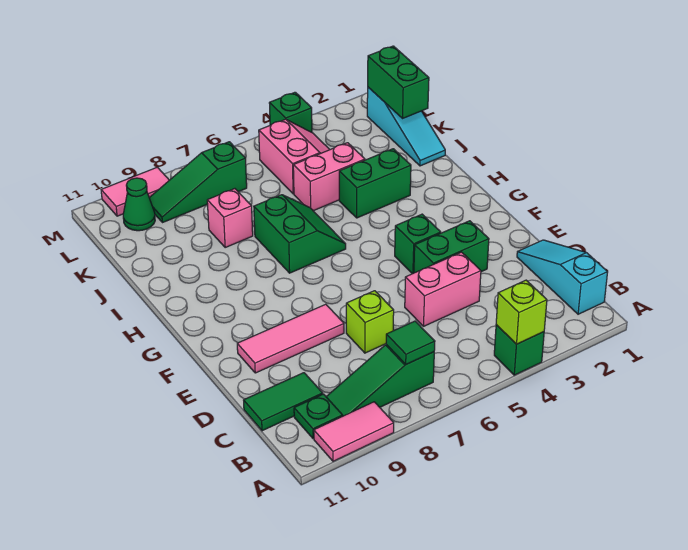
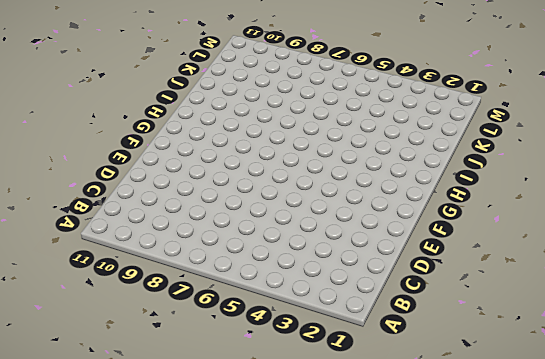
none -> green brick A4 level 1
none -> pink tile A9:A10 level 1
none -> cyan slope B1:D1 level 1 top B

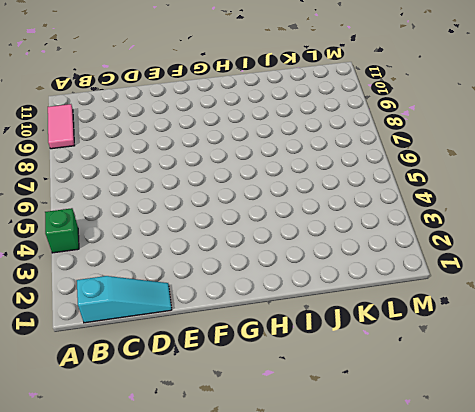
none -> green slope B7:B9 level 1 top 7
none -> green plate B10 level 1
none -> green tile C10:C11 level 1

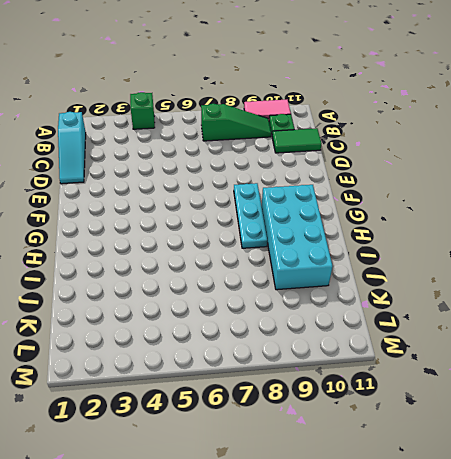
cyan plate F8:H8 level 1 -> none
cyan brick G9:J10 level 1 -> none
none -> pink brick D4:D5 level 1
none -> lime brick D7 level 1
none -> green brick E3:E4 level 1

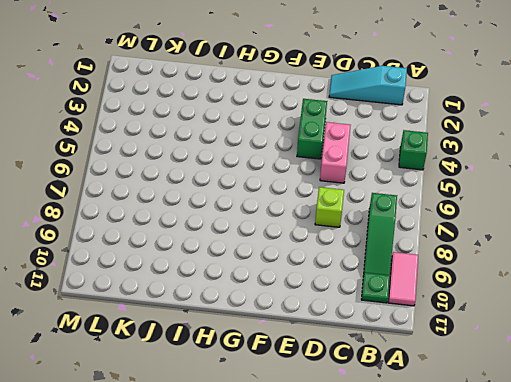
none -> green tile C10:C11 level 1
none -> pink tile E8:E10 level 1
none -> green brick F4 level 1

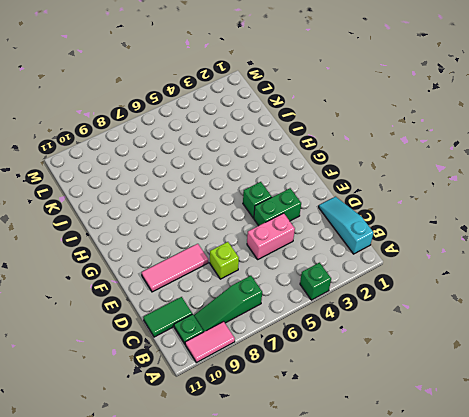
none -> green slope H6:I7 level 1 top 7
none -> green brick I3:I4 level 1
none -> cyan slope J1:L1 level 1 top L

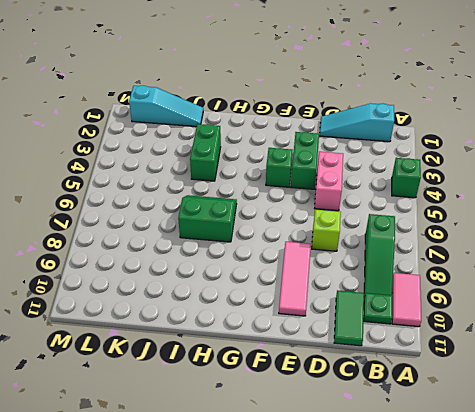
none -> pink brick J4:J5 level 1
none -> pink brick J8 level 1
none -> pink slope K4:L5 level 1 top 5

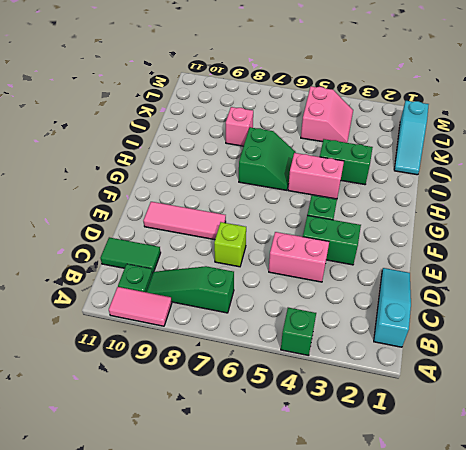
pink brick H4:H5 level 1 -> pink brick J4:J5 level 1
none -> green slope L7:L9 level 1 top 7
none -> green cone L10 level 1
none -> green brick M4 level 1

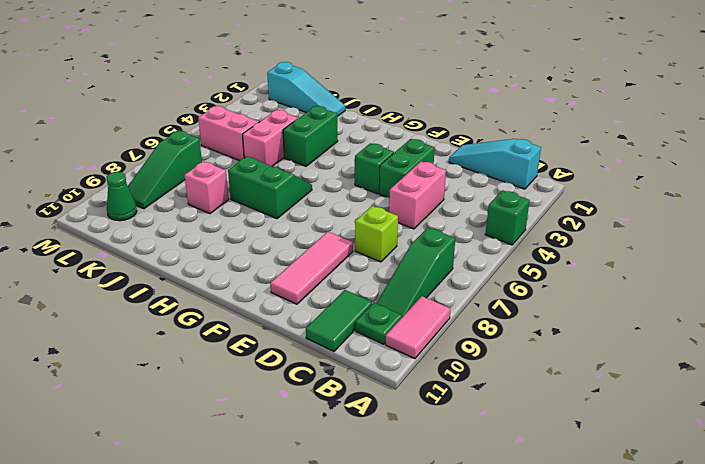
none -> green brick M4 level 1
none -> pink tile M9:M10 level 1
none -> lime brick A4 level 2

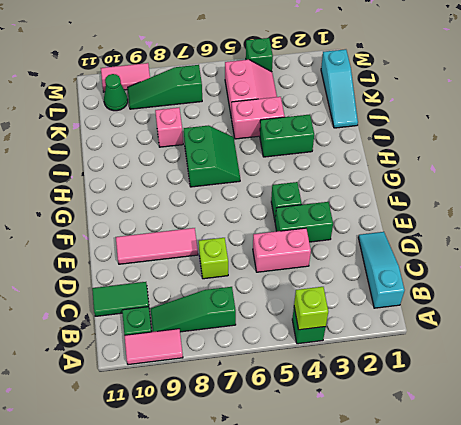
none -> green tile B7 level 2
none -> green brick K1:L1 level 2

